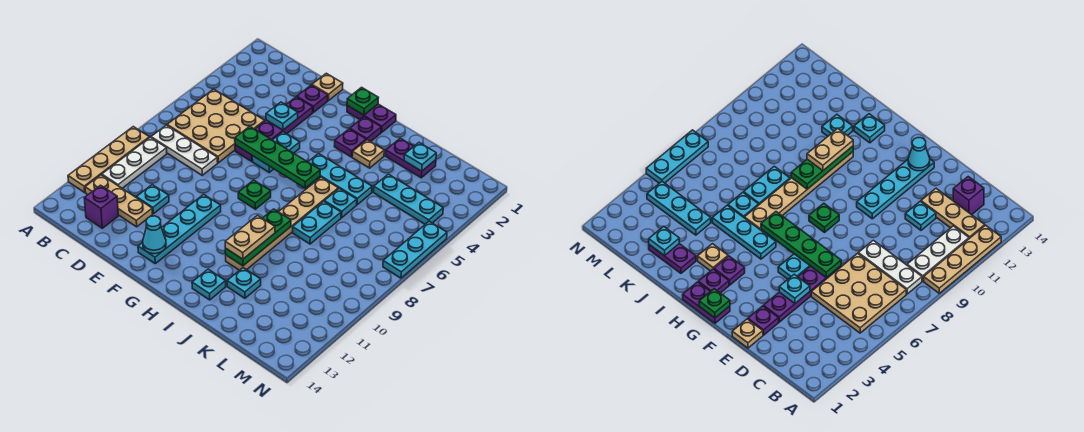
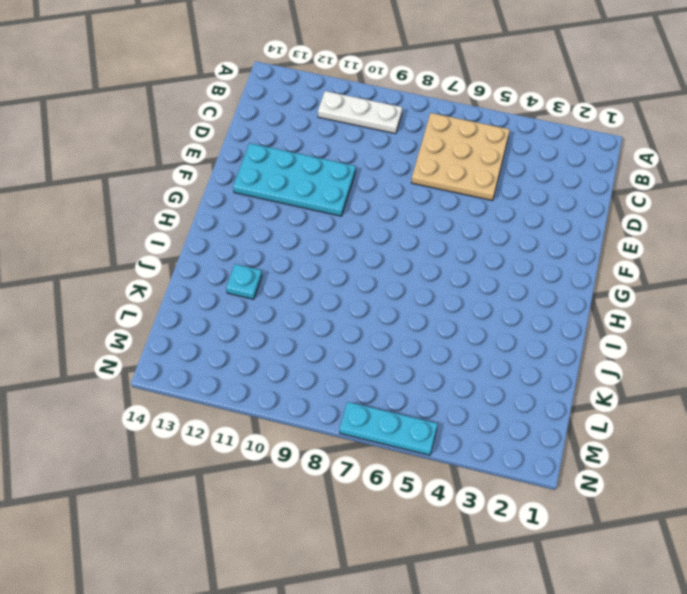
cyan plate E10:F13 level 1 -> cyan plate F10:F13 level 1
none -> tan plate A9:A12 level 1
none -> white plate B8:D8 level 1
none -> tan plate B12:D12 level 1
none -> purple brick C13 level 1

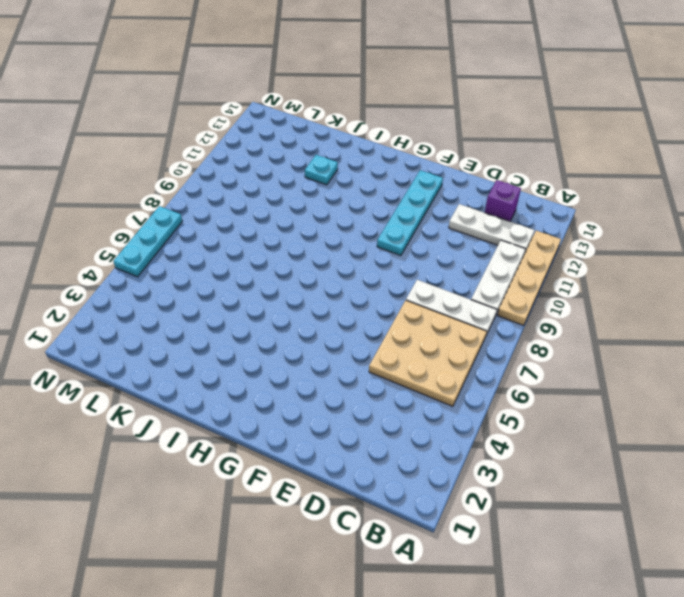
white plate B12:D12 level 1 -> tan plate B12:D12 level 1
none -> cyan plate D11 level 1
none -> tan plate E1 level 1
none -> purple plate E2 level 1
none -> purple plate E3:E6 level 1

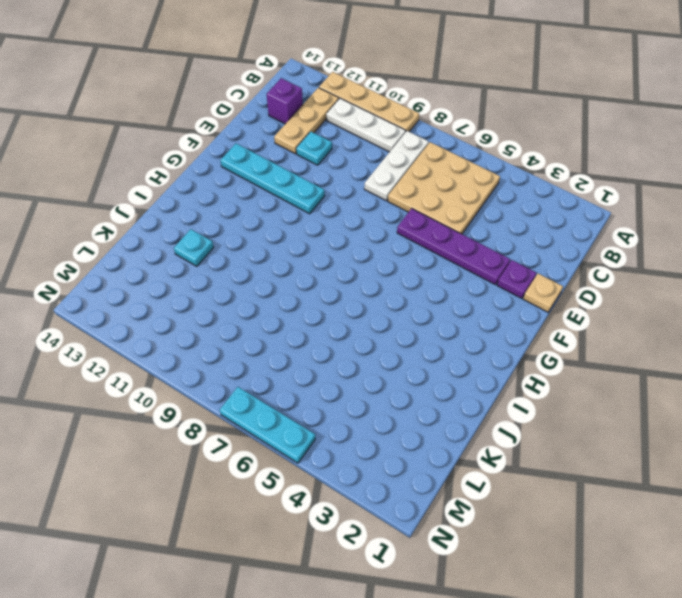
none -> cyan plate F5:F6 level 1
none -> purple plate G1:H1 level 1
none -> green plate G8 level 1
none -> purple plate H2 level 1

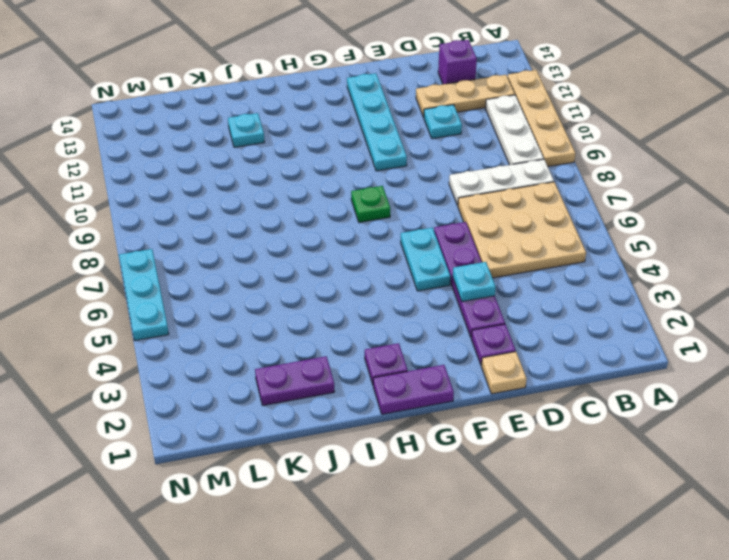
none -> purple plate H3 level 1
none -> cyan plate H5:J5 level 1
none -> tan plate I3 level 1
none -> tan plate I6:I11 level 1

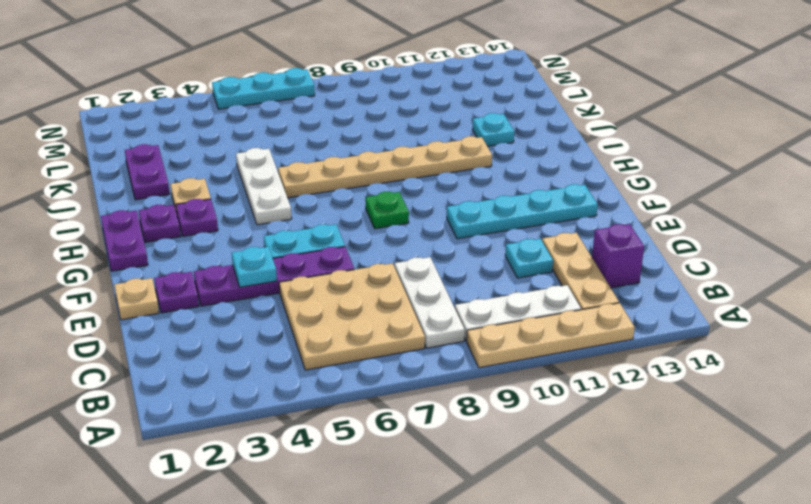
white plate H5:J5 level 1 -> cyan plate H5:J5 level 1
none -> cyan plate I13 level 1
none -> cyan plate J6 level 1
none -> cyan plate J7:J8 level 1
none -> cyan plate K4:M4 level 1

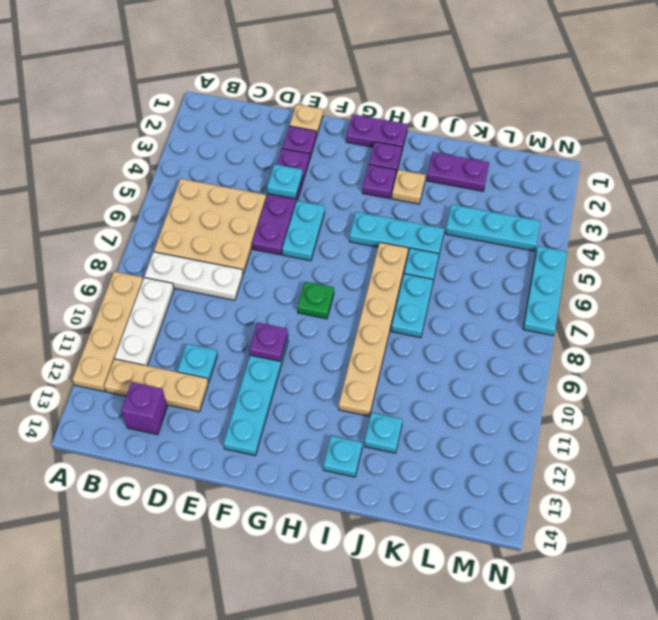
purple plate F10 level 2 -> none
none -> green plate E6:H6 level 2
none -> cyan cone F13 level 2
none -> green plate G1 level 2
none -> green plate I9:I11 level 2

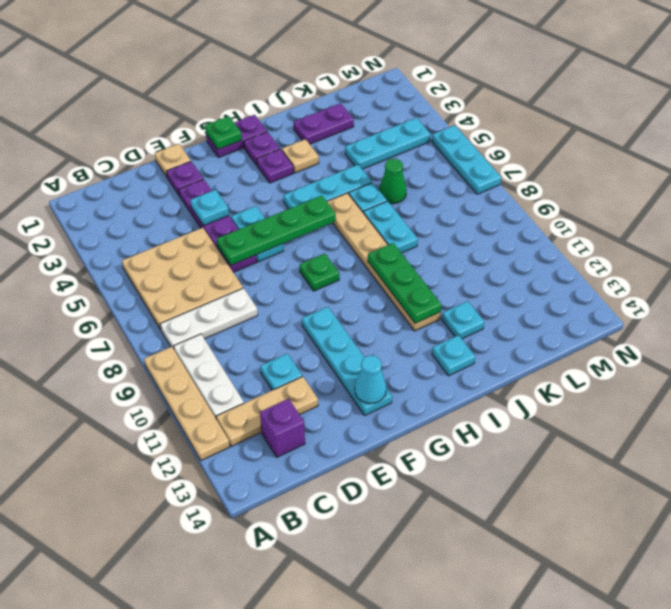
green cone K6 level 1 -> none
none -> cyan plate K2 level 2
none -> tan plate I10:I11 level 3

